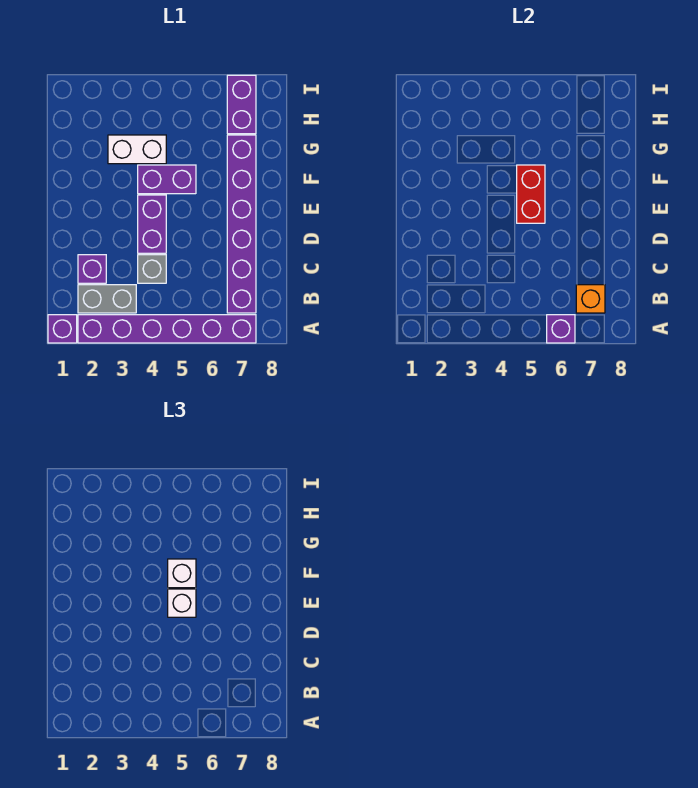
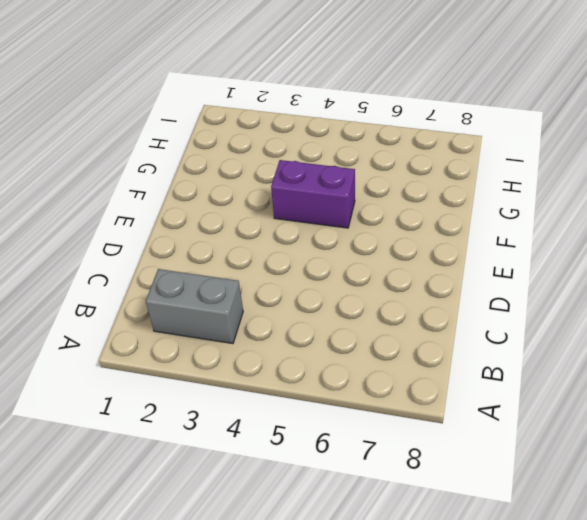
none -> purple brick A1 level 1
none -> purple brick A2:A7 level 1
none -> purple brick B7:G7 level 1

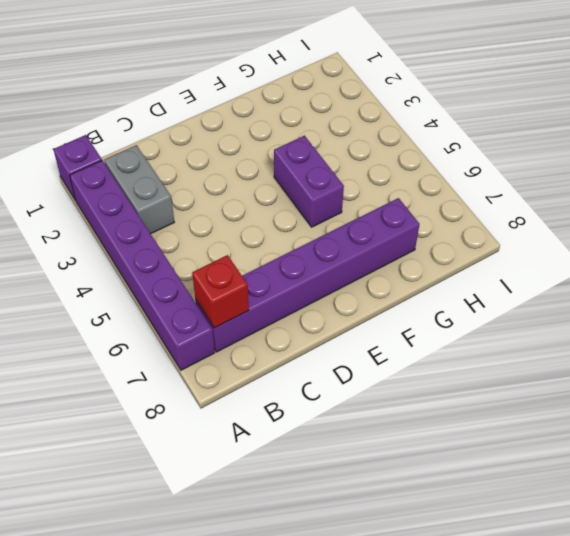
red brick B7 level 2 -> orange brick B7 level 2
none -> purple brick C2 level 1
none -> grey brick C4 level 1
none -> purple brick D4:E4 level 1

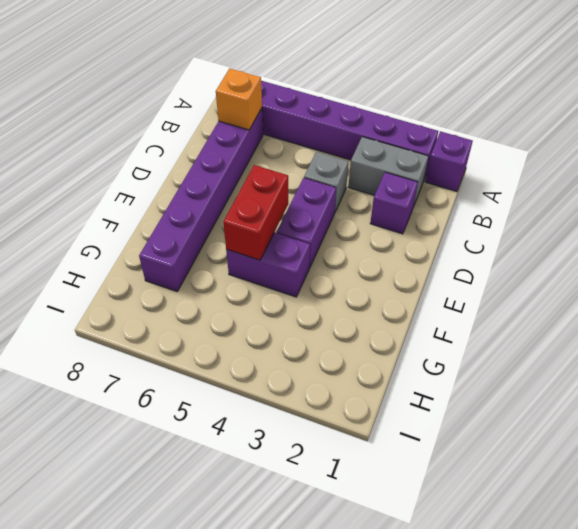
none -> white brick G3:G4 level 1
none -> purple brick H7:I7 level 1
none -> purple brick A6 level 2

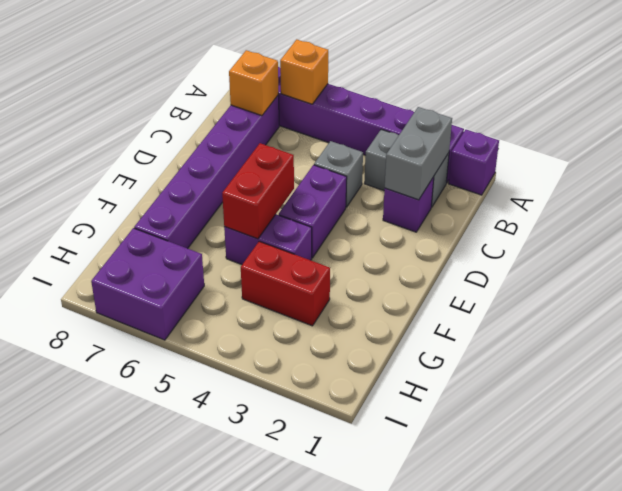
orange brick A6 level 2 -> purple brick A6 level 2
grey brick B2:C2 level 2 -> none
red brick G3:G4 level 1 -> white brick G3:G4 level 1
purple brick H6:I7 level 1 -> purple brick H7:I7 level 1
none -> white brick E5 level 3
none -> white brick F5 level 3

